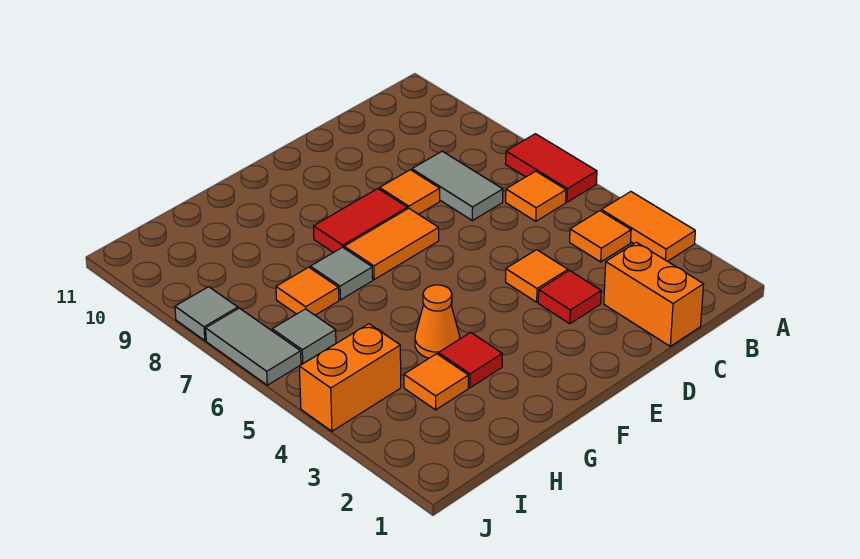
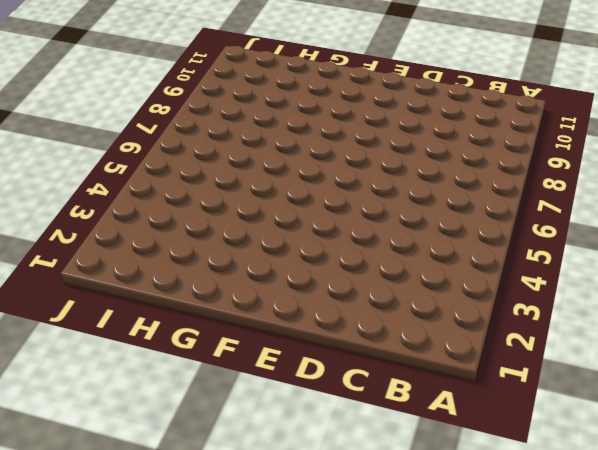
none -> orange tile A3:A4 level 1
none -> red tile A6:A7 level 1
none -> orange tile B4 level 1

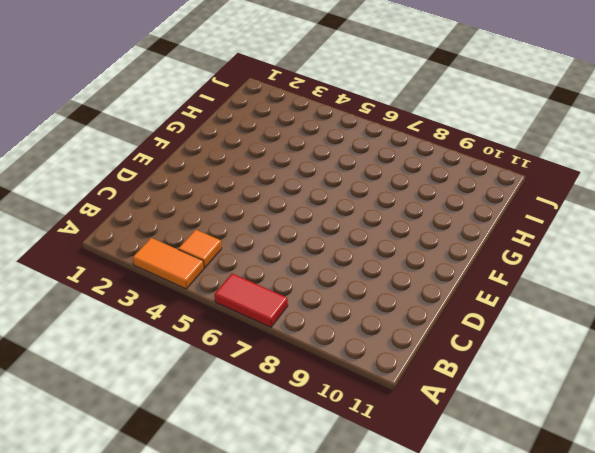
none -> orange tile B6 level 1
none -> orange brick C1:C2 level 1
none -> grey tile C7:C8 level 1

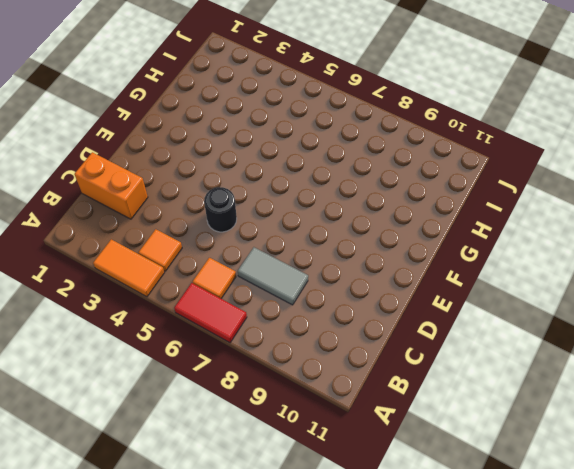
black round brick D5 level 1 -> none
none -> red tile D3 level 1
none -> orange tile D4 level 1
none -> orange tile D8 level 1

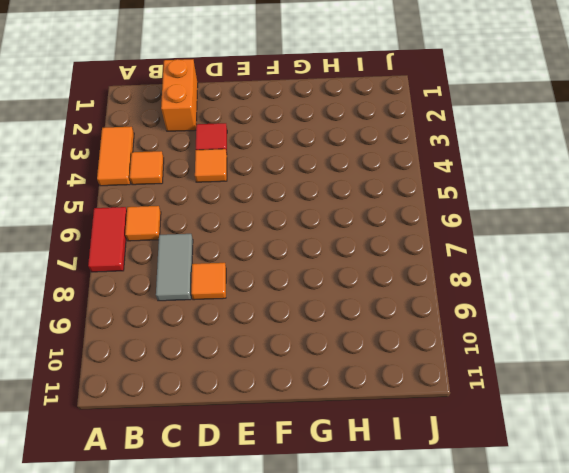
none -> orange tile E7:F7 level 1
none -> red tile E8:F8 level 1
none -> red tile G3 level 1

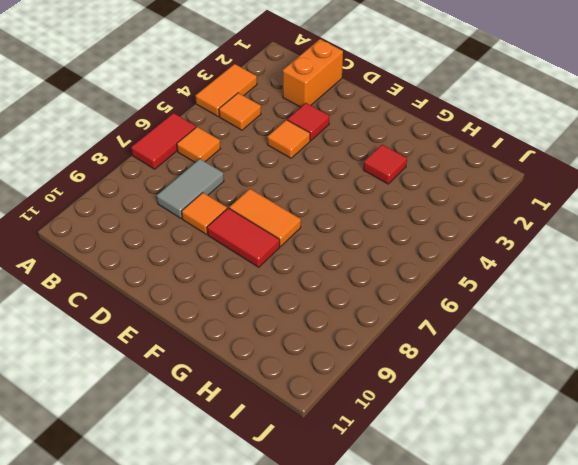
none -> orange cone G4 level 1
none -> grey tile G7 level 1
none -> orange tile H3 level 1

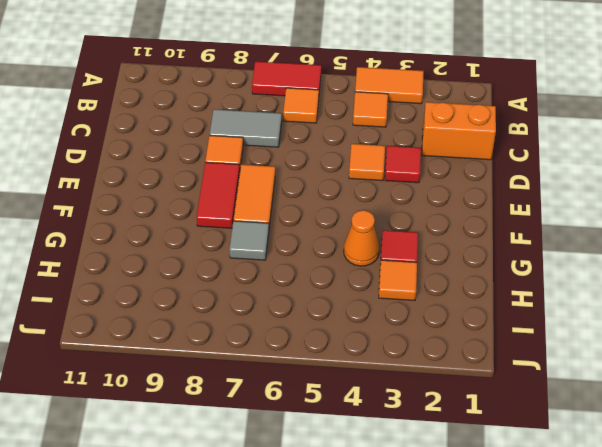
none -> orange tile H7 level 1
none -> orange brick I4:J4 level 1
none -> grey tile I6 level 1

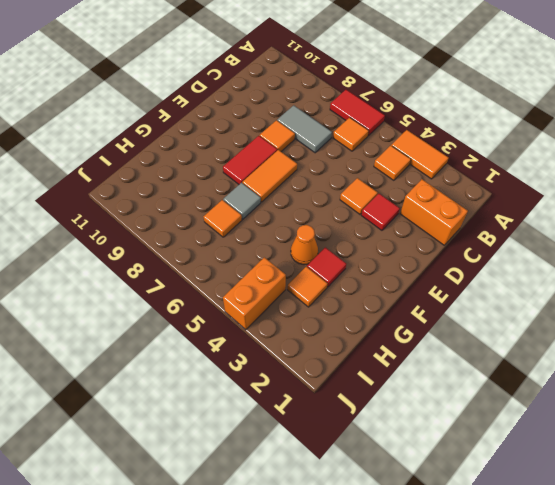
none -> grey tile I6 level 1
none -> grey tile J6:J7 level 1
none -> grey tile J8 level 1

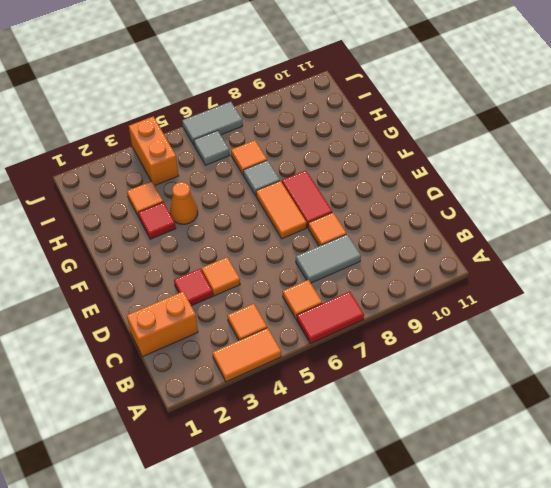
none -> grey tile J8 level 1

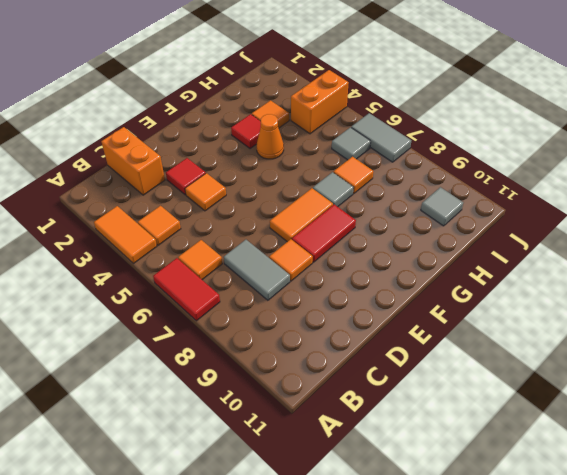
grey tile I10 level 1 -> grey tile J8 level 1

